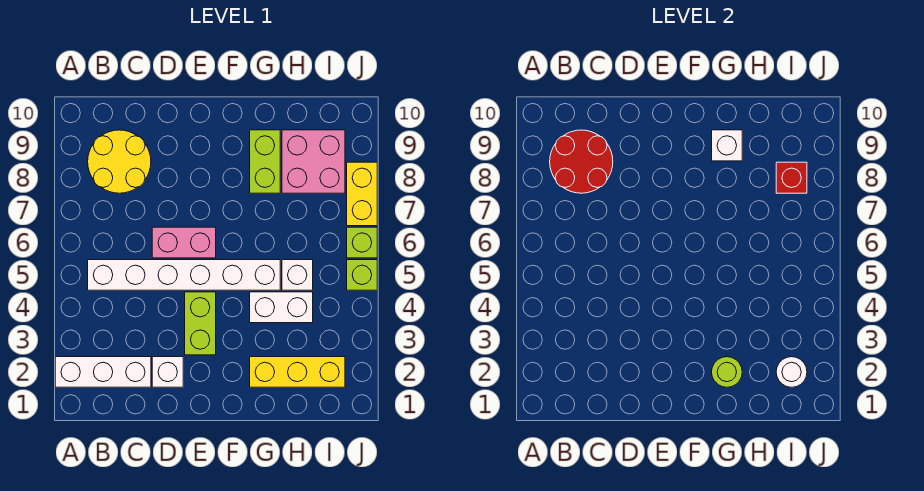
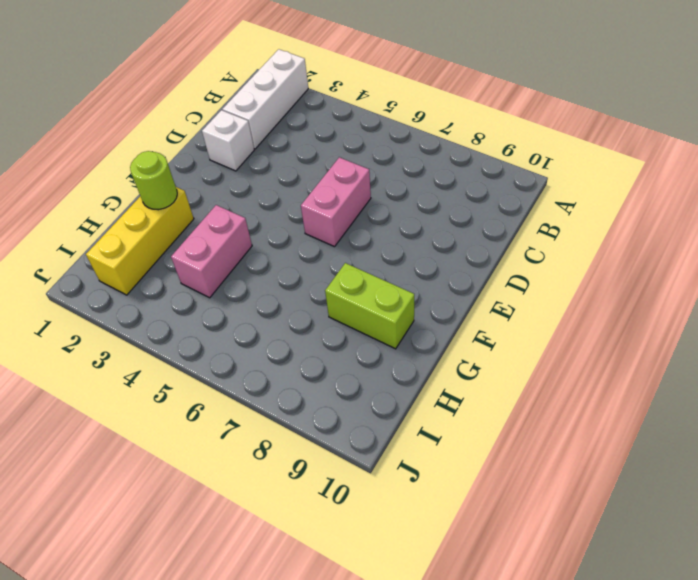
pink brick G4:H4 level 1 -> white brick G4:H4 level 1
none -> white brick B5:G5 level 1
none -> yellow round brick B8:C9 level 1
none -> lime brick E3:E4 level 1

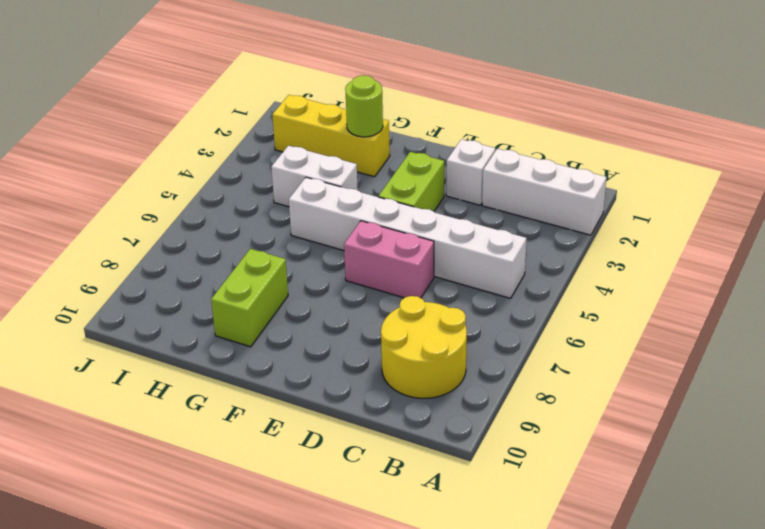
none -> white brick H5 level 1
none -> pink brick H8:I9 level 1
none -> lime brick J5 level 1

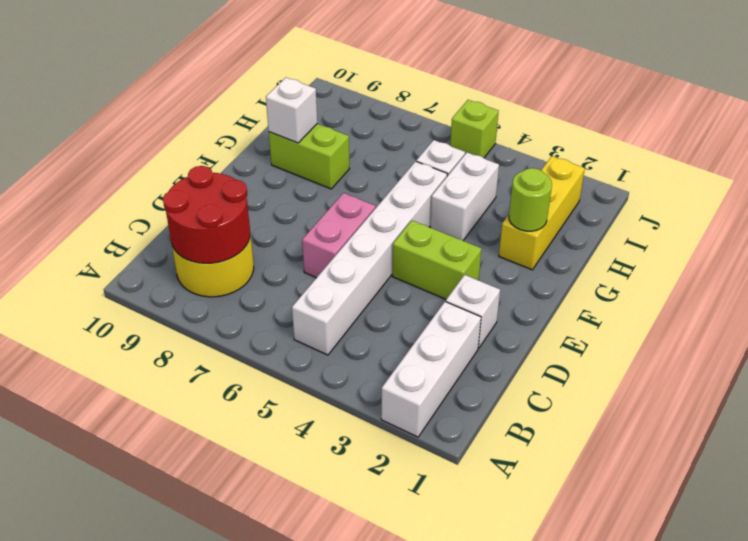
none -> pink brick H8:I9 level 1
none -> lime brick J6 level 1
none -> yellow brick J7:J8 level 1

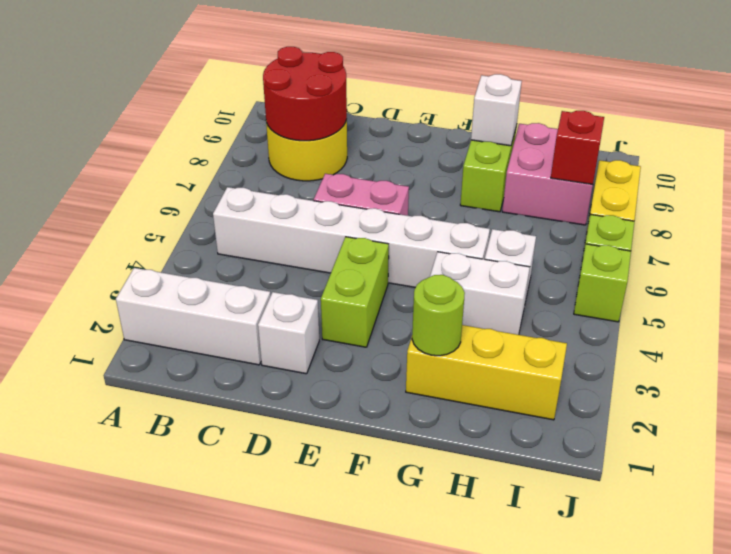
none -> white round brick I2 level 2

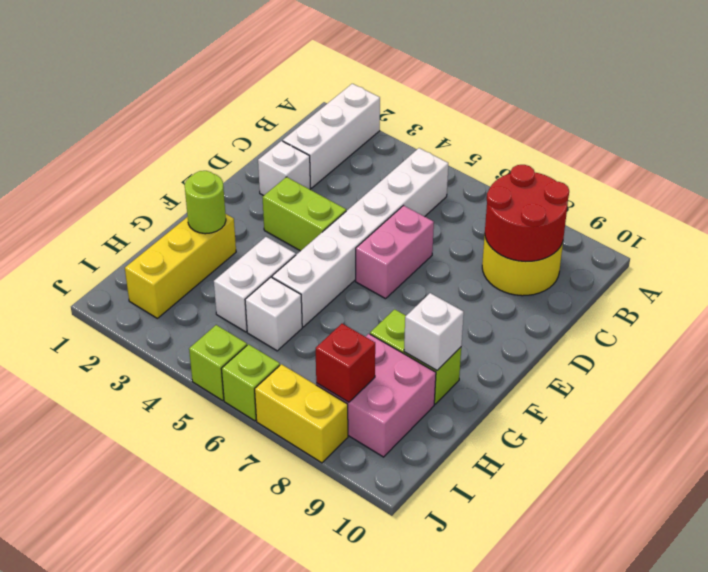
none -> white round brick I2 level 2

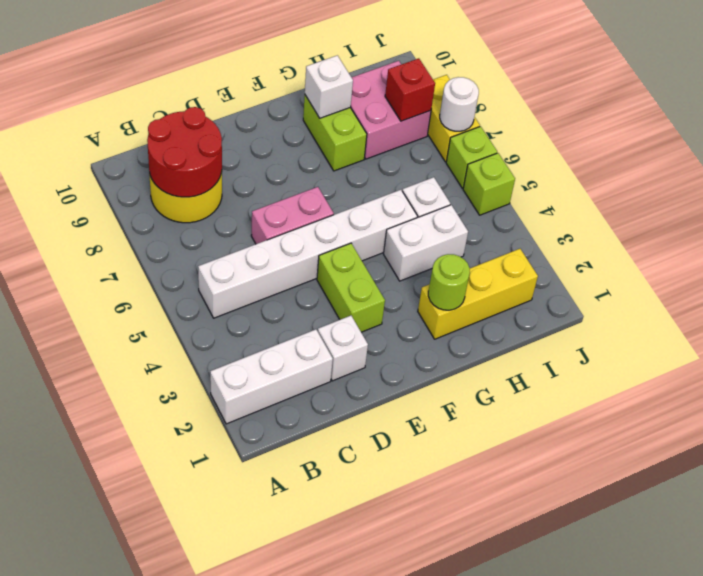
white round brick J7 level 2 -> white round brick I2 level 2

